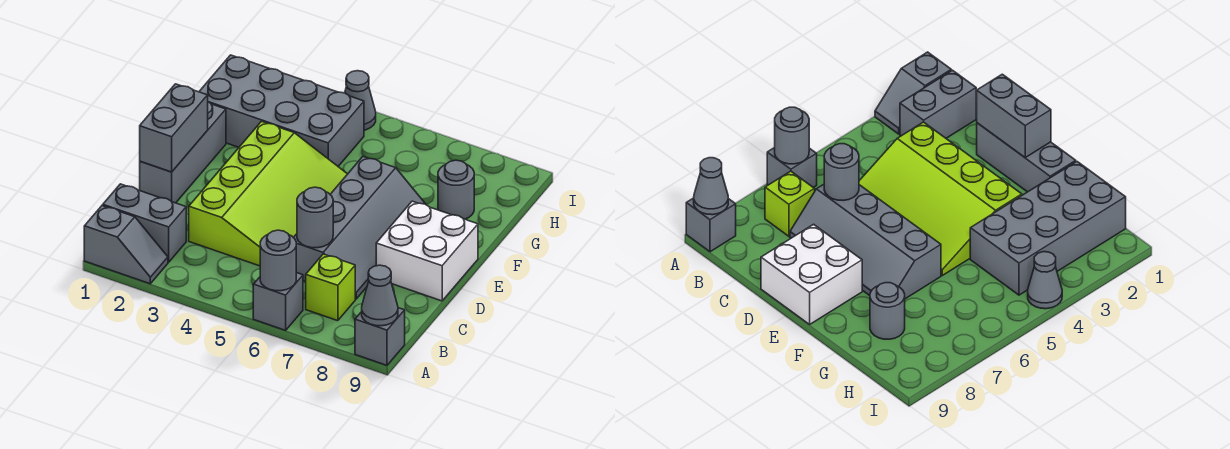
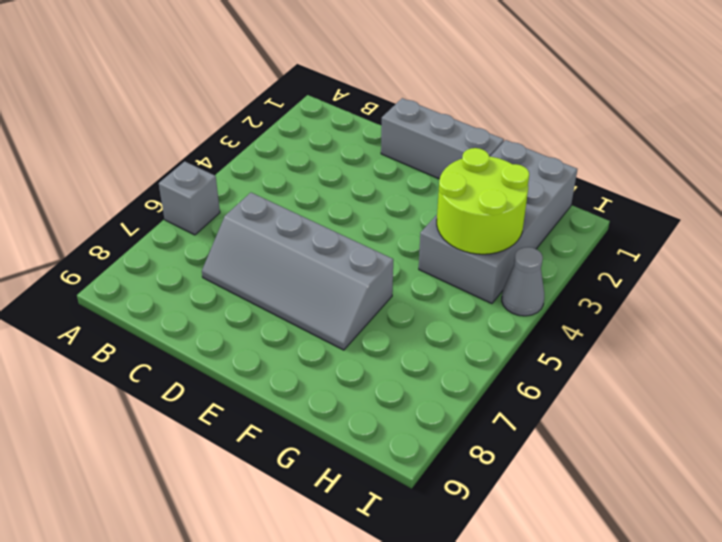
lime round brick G3:H4 level 2 -> none
none -> grey slope A1:A2 level 1 top 1
none -> grey brick A9 level 1
none -> grey brick B1:B2 level 1

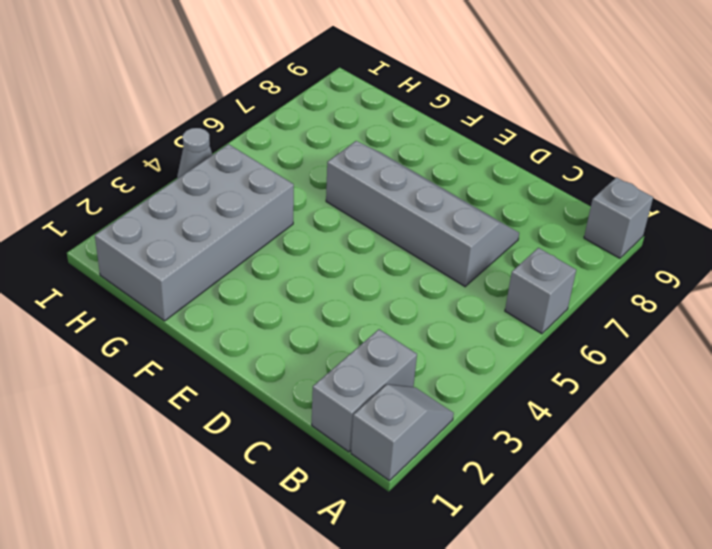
none -> lime brick B7 level 1
none -> lime slope C3:F5 level 1 top 3
none -> grey brick D1:F1 level 1

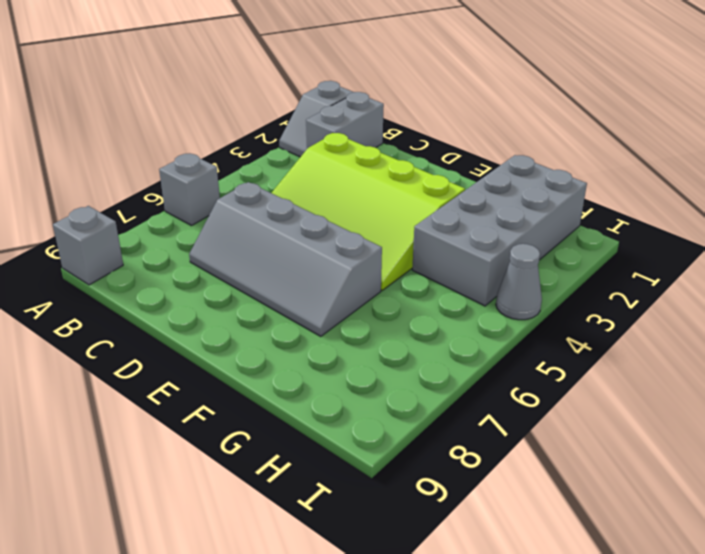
none -> lime brick B7 level 1
none -> grey brick D1:F1 level 1
none -> white brick D8:E9 level 1

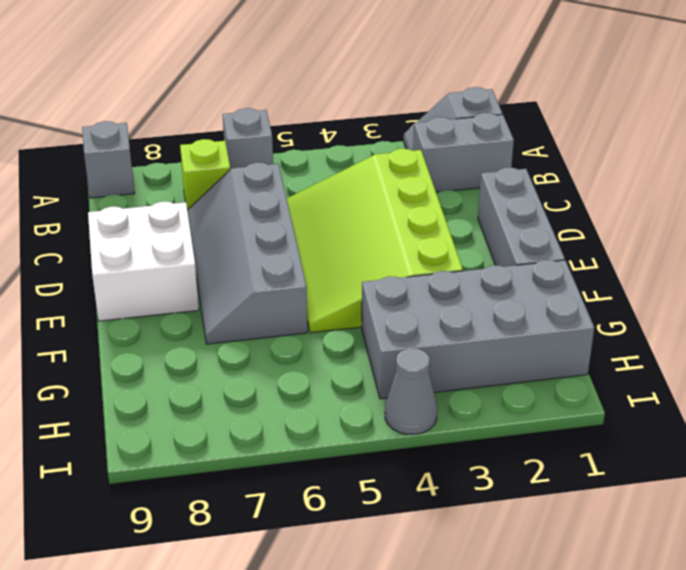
none -> grey round brick G8 level 1
none -> grey round brick A6 level 2
none -> grey cone A9 level 2

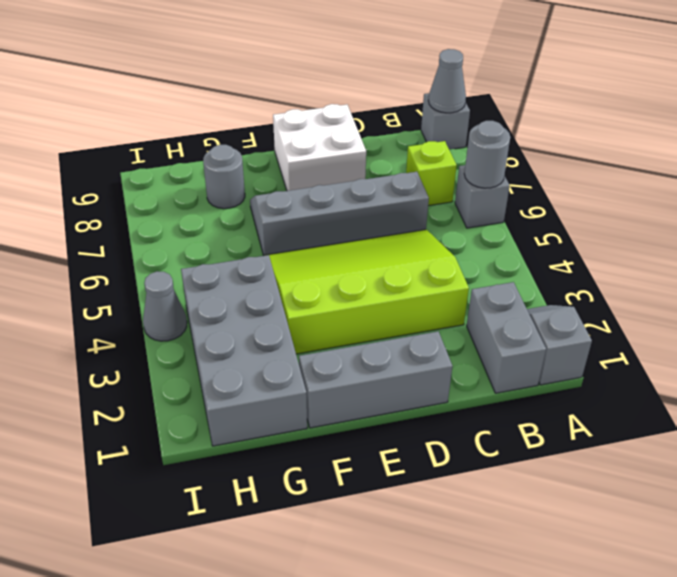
none -> grey round brick C6 level 2
none -> grey brick D1:E1 level 2

